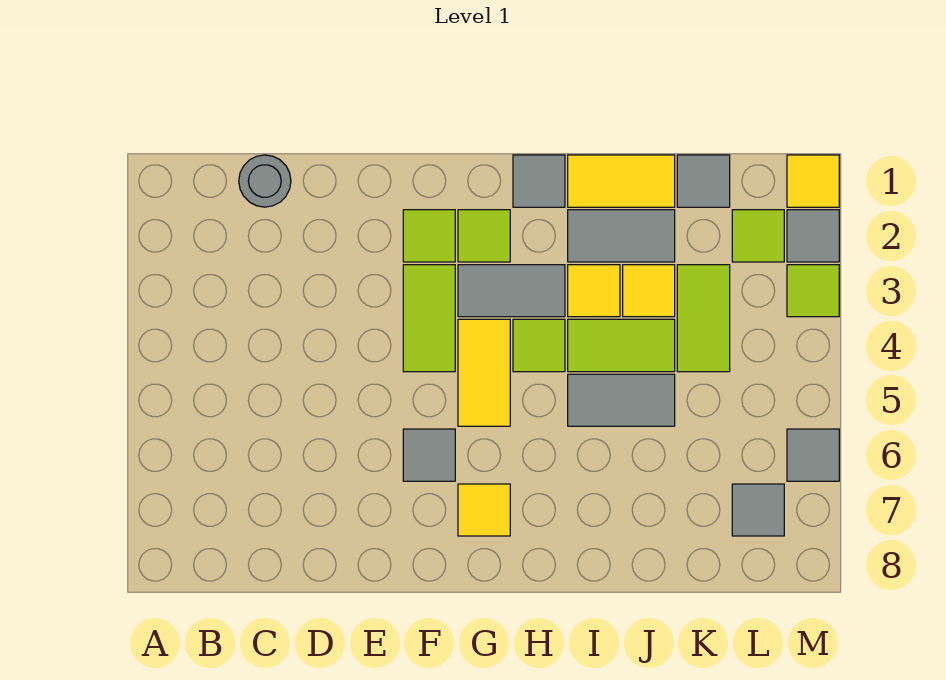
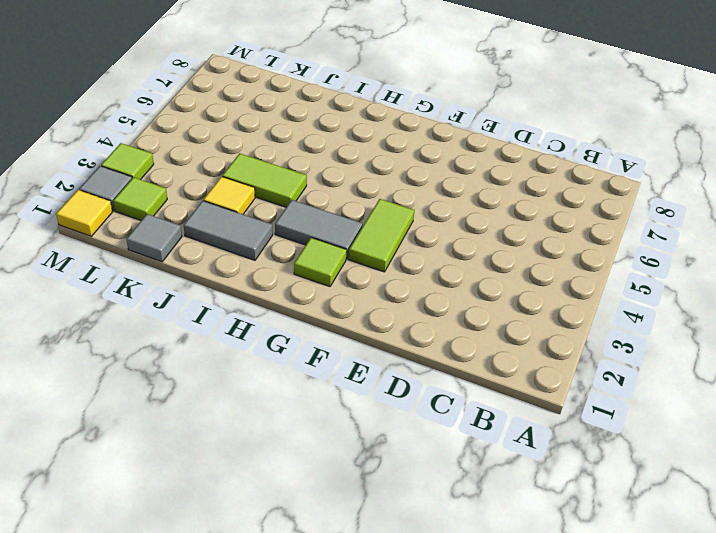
none -> grey round brick C1 level 1
none -> lime tile F2 level 1
none -> grey tile F6 level 1

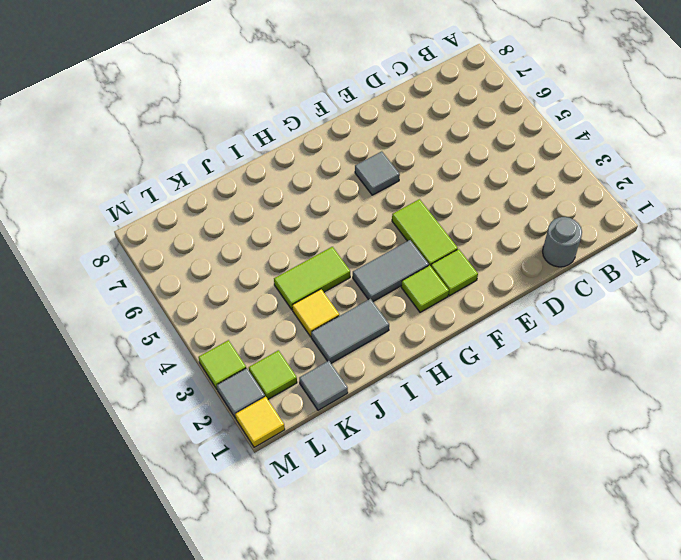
none -> yellow tile G4:G5 level 1
none -> yellow tile G7 level 1
none -> grey tile H1 level 1

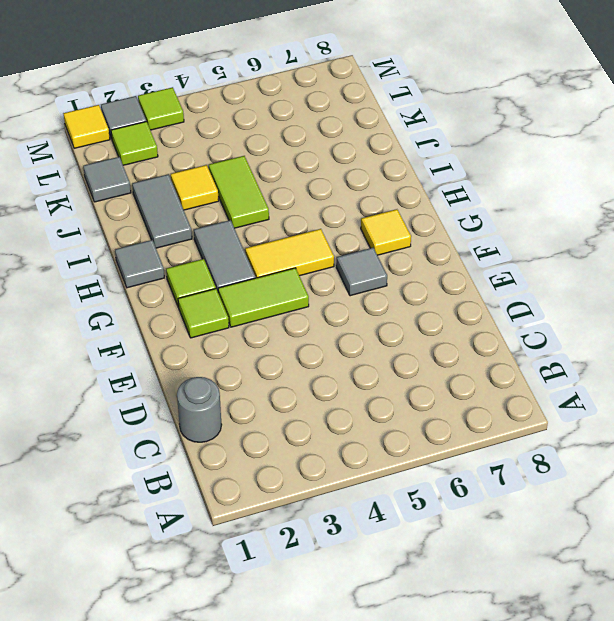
none -> lime tile H4 level 1
none -> yellow tile I1:J1 level 1
none -> yellow tile I3 level 1

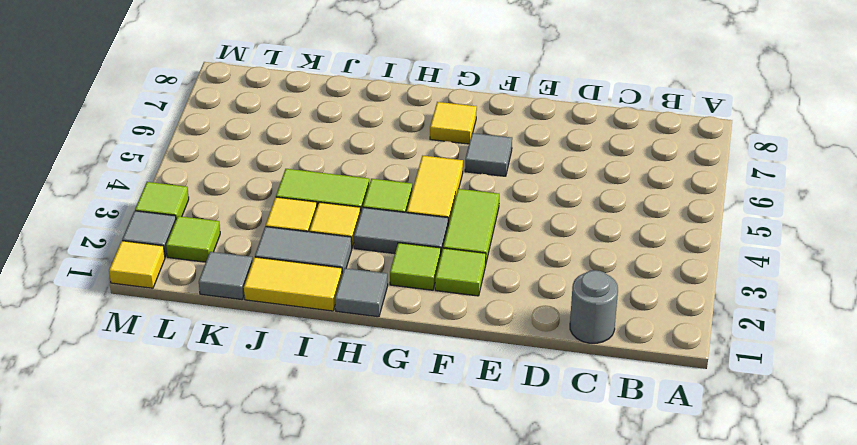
none -> grey tile I5:J5 level 1
none -> lime tile K3:K4 level 1
none -> grey tile L7 level 1

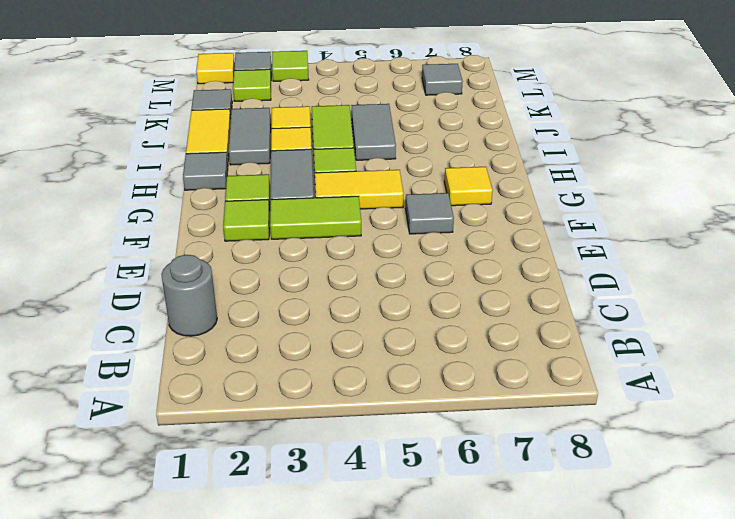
none -> lime tile K3:K4 level 1
none -> grey tile M6 level 1

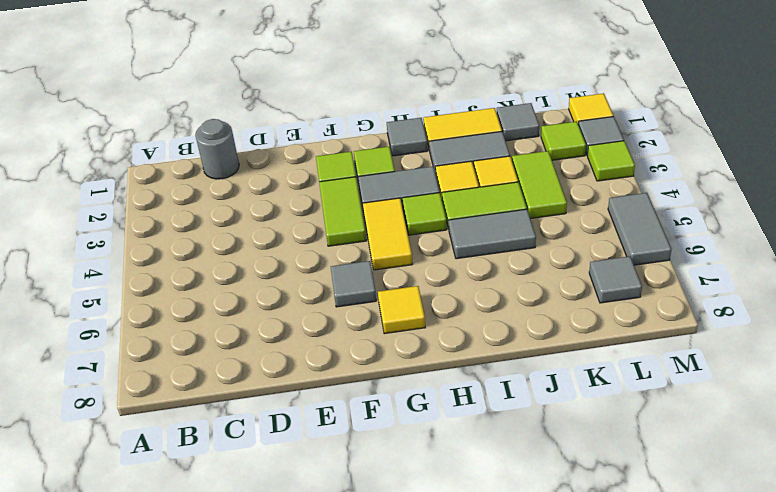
grey tile M5:M6 level 1 -> grey tile M6 level 1

